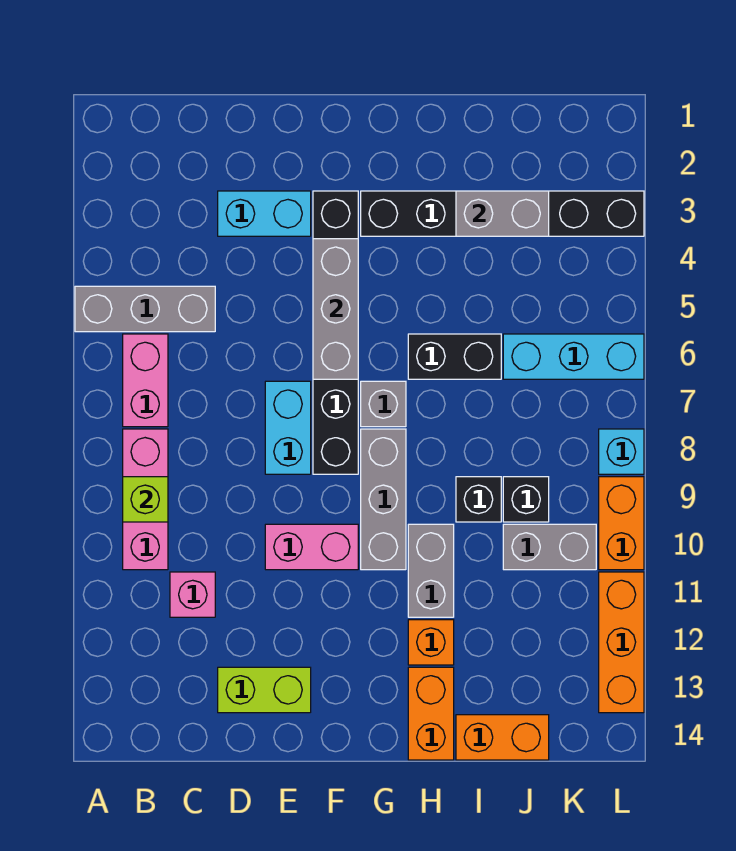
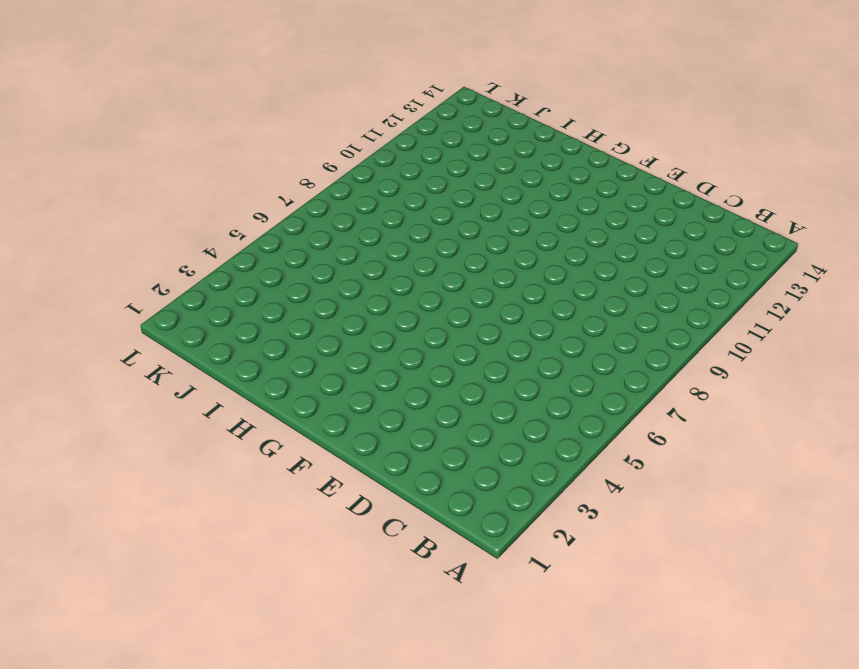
none -> grey brick A5:C5 level 1
none -> pink brick B6:B7 level 1
none -> pink brick B8:B10 level 1

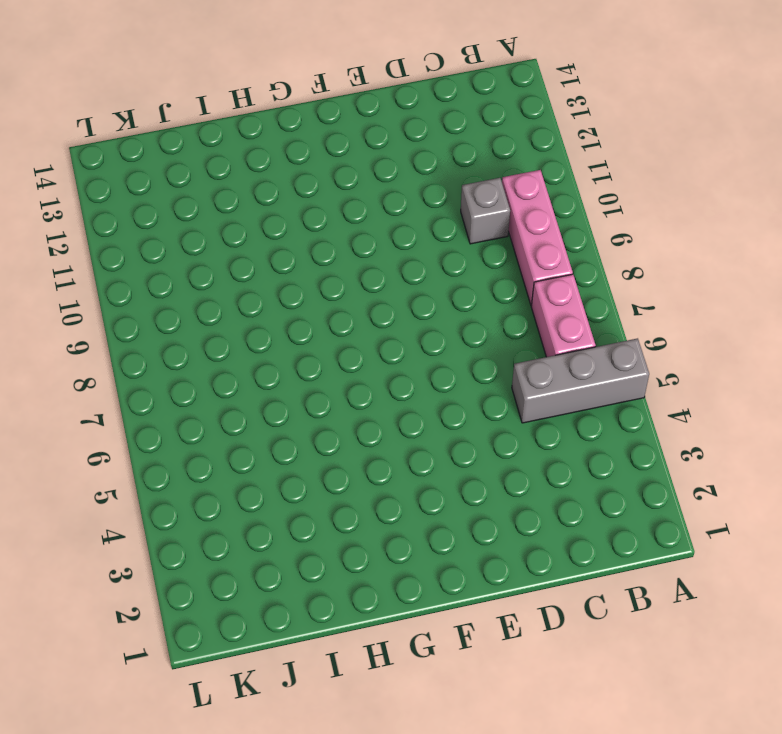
grey brick C10 level 1 -> grey brick G7 level 1
none -> pink brick C11 level 1
none -> cyan brick D3:E3 level 1
none -> lime brick D13:E13 level 1

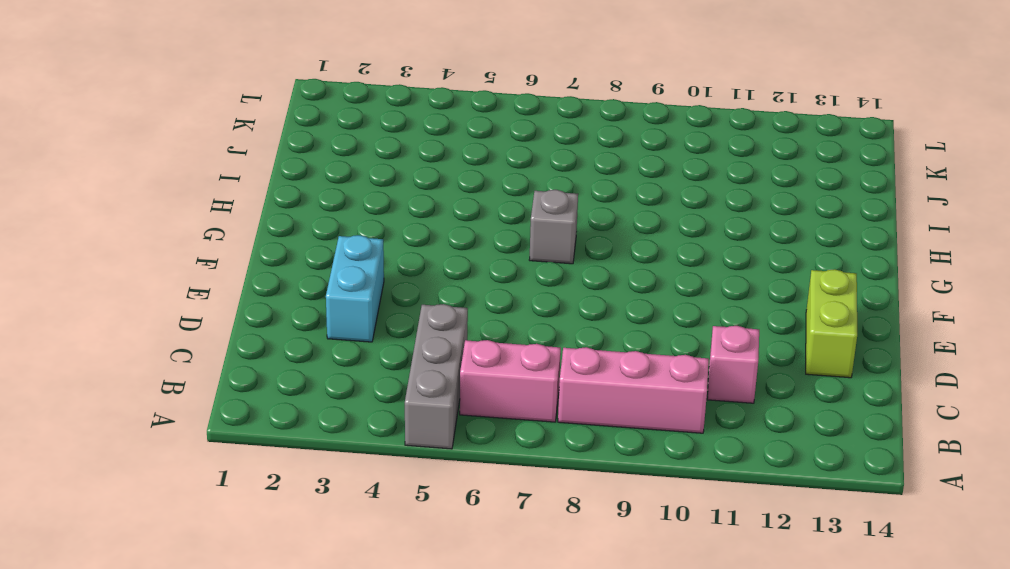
none -> cyan brick E7:E8 level 1
none -> pink brick E10:F10 level 1
none -> black brick F3:F8 level 1

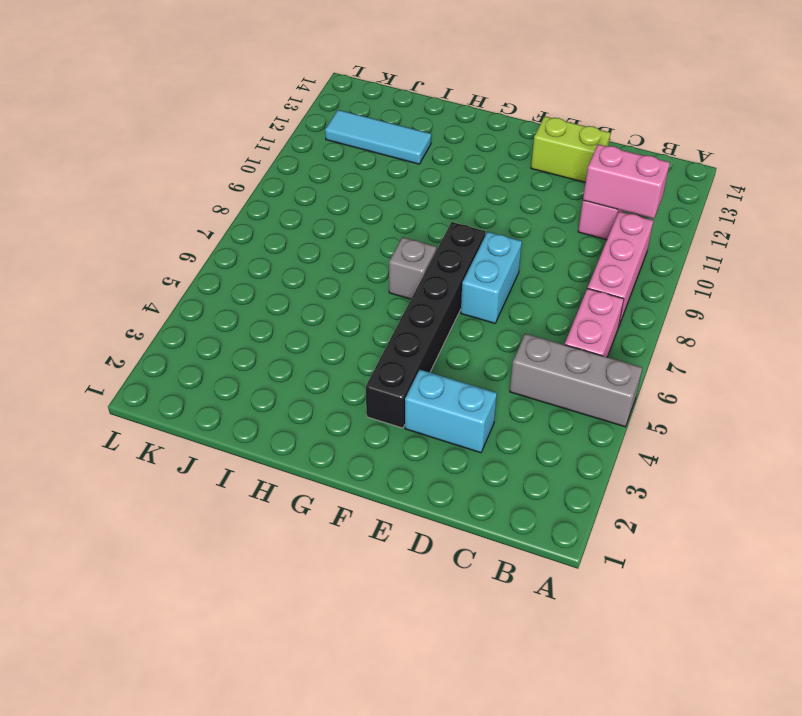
pink brick B11:C11 level 2 -> pink brick E10:F10 level 1
cyan tile I12:K12 level 1 -> none
none -> black brick G3:L3 level 1
none -> grey brick G8:G10 level 1
none -> black brick H6:I6 level 1

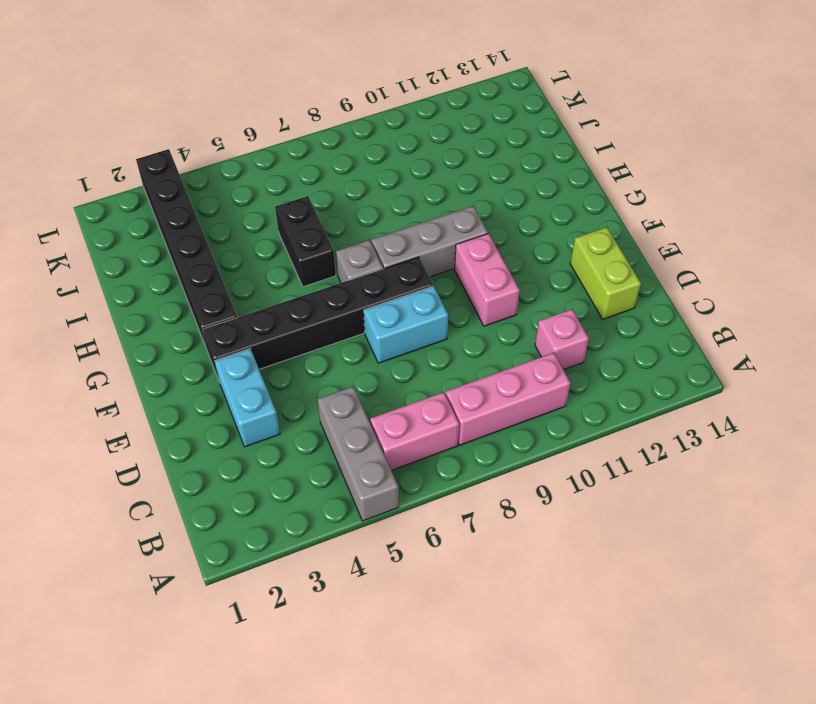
none -> grey brick H10:H11 level 1
none -> orange brick H12 level 1
none -> orange brick H13:H14 level 1

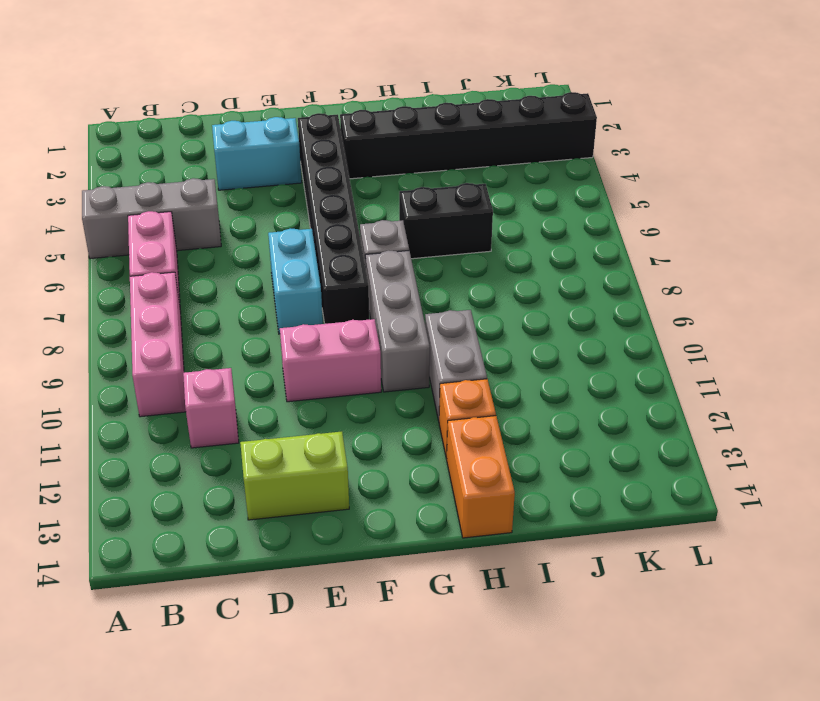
none -> black brick I9 level 1
none -> orange brick I14:J14 level 1
none -> cyan brick J6:L6 level 1

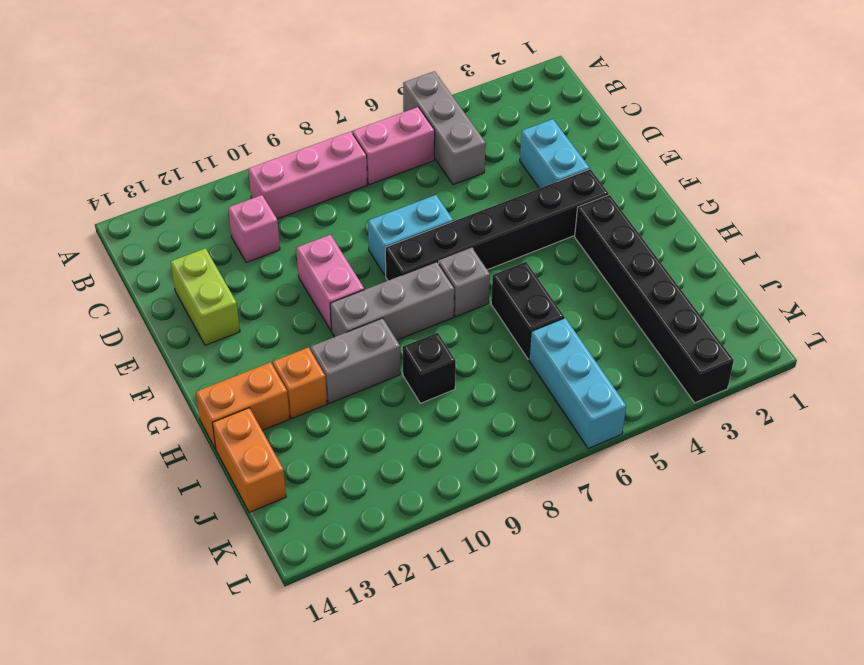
none -> black brick J9 level 1
none -> grey brick J10:K10 level 1
none -> cyan brick L8 level 1

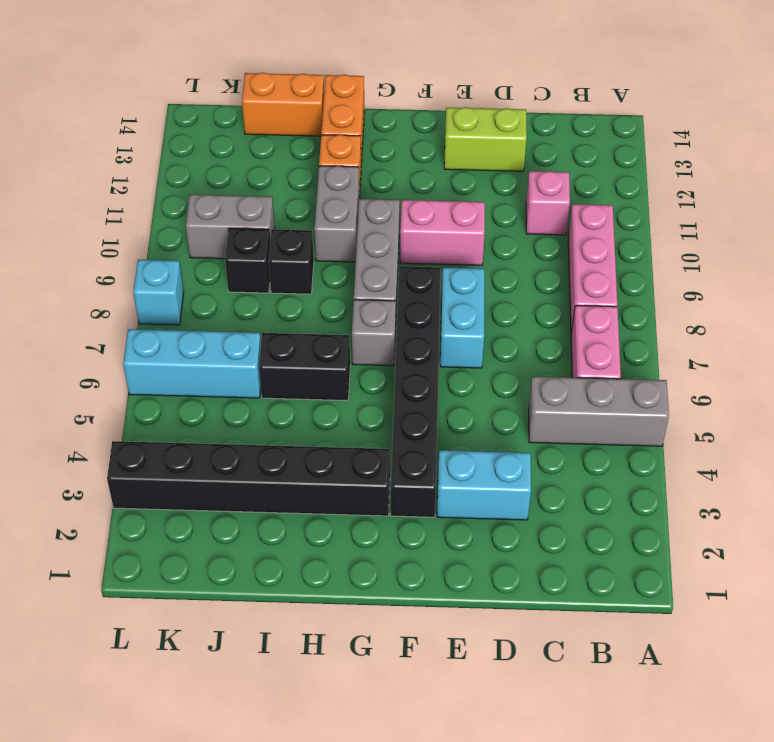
none -> orange brick L9:L10 level 1
none -> orange brick L11:L13 level 1
none -> lime brick B9 level 2

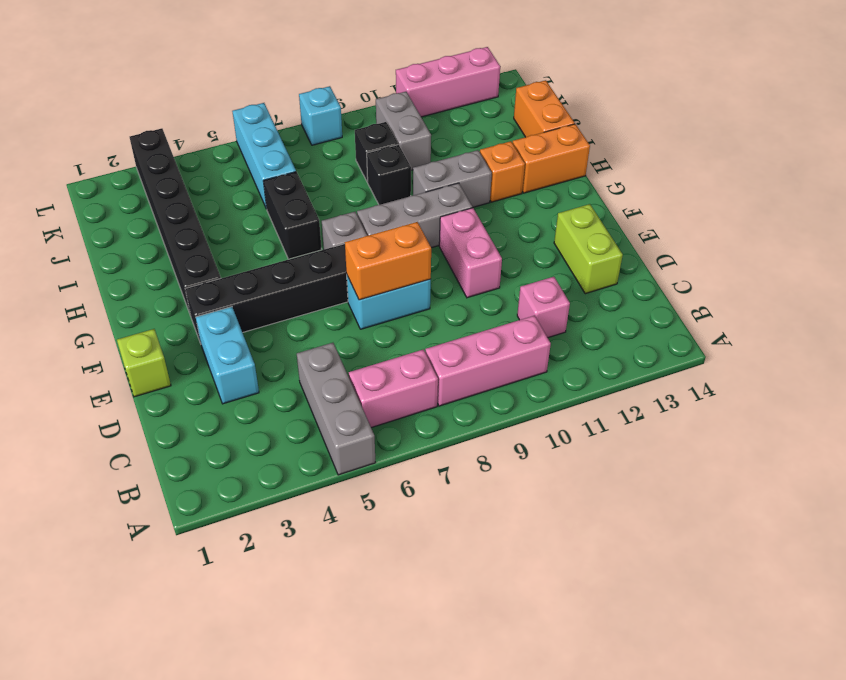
lime brick E1 level 1 -> lime brick B9 level 2
orange brick E7:E8 level 2 -> orange brick L9:L10 level 1
pink brick L11:L13 level 1 -> orange brick L11:L13 level 1
none -> grey brick F4:F6 level 2
none -> grey brick I3:J3 level 2

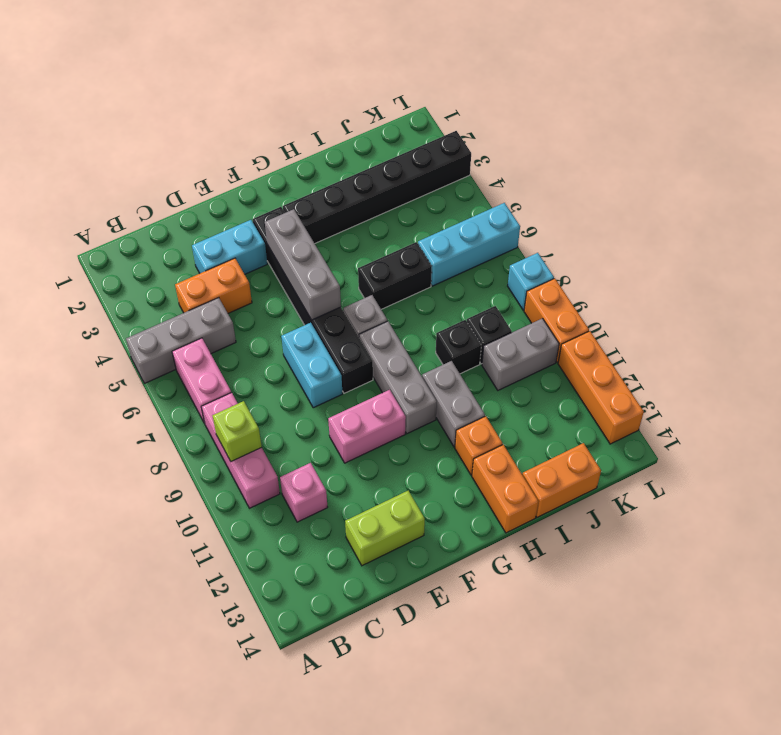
orange brick C4:D4 level 1 -> none
none -> grey brick I3:J3 level 2

